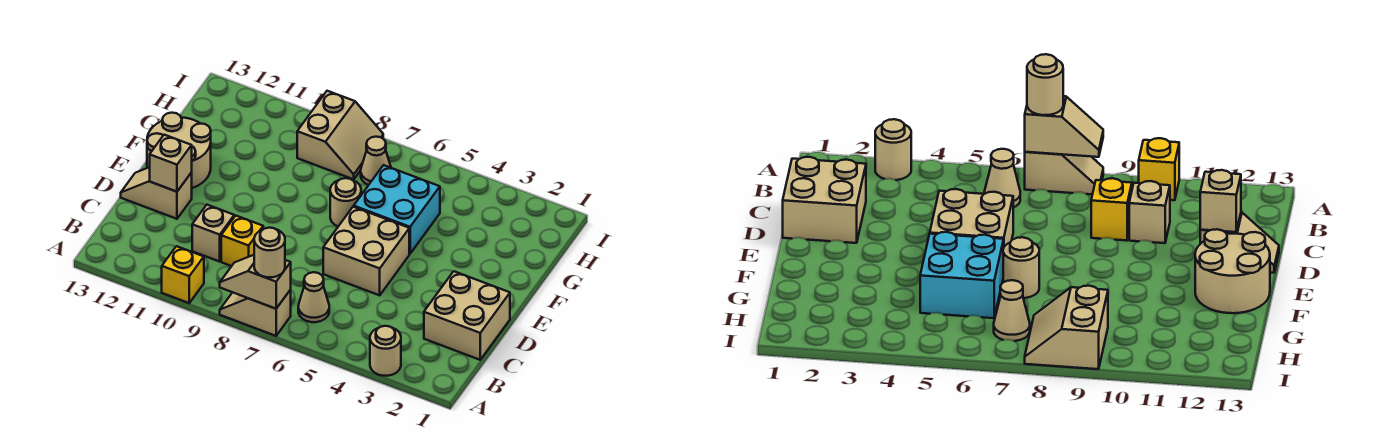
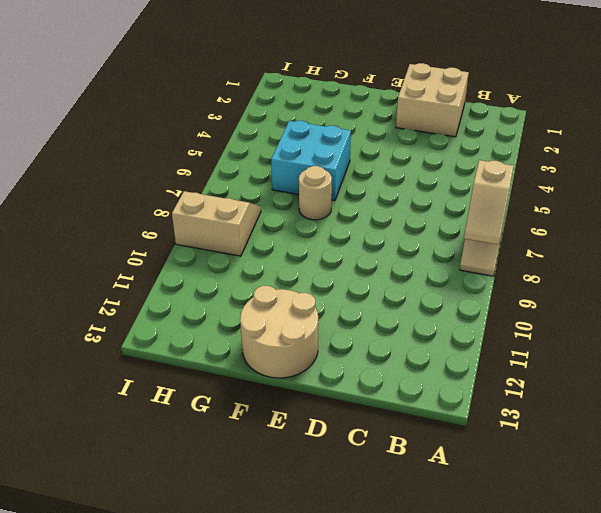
none -> tan round brick A3 level 1
none -> yellow brick A10 level 1
none -> tan cone B6 level 1

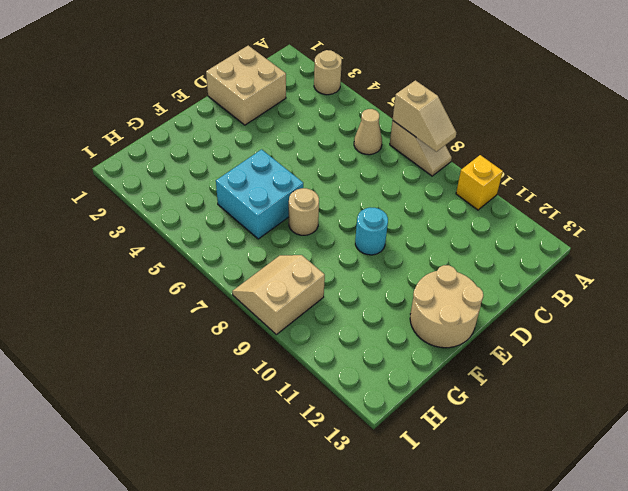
cyan round brick E9 level 1 -> none
none -> yellow brick C9 level 1
none -> tan brick C10 level 1
none -> tan brick D5:E6 level 1

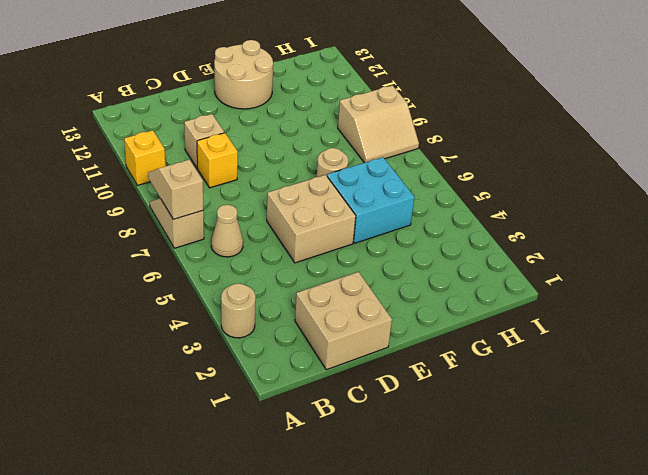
none -> tan slope D12:D13 level 1 top 12
none -> tan cone H7 level 1
none -> tan brick D12 level 2

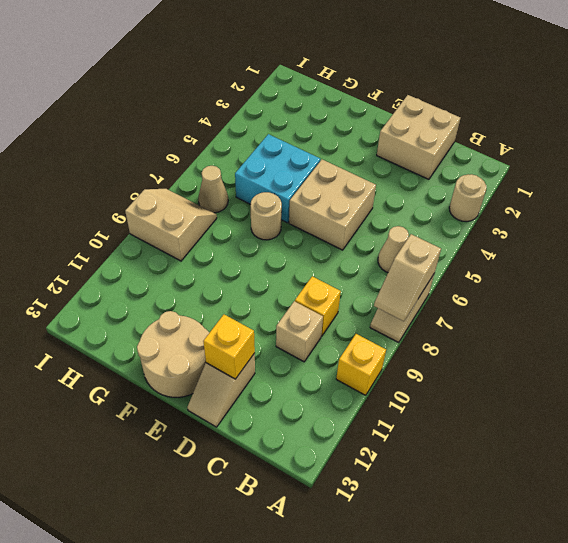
yellow brick D12 level 2 -> tan brick D12 level 2
none -> tan round brick A7 level 3

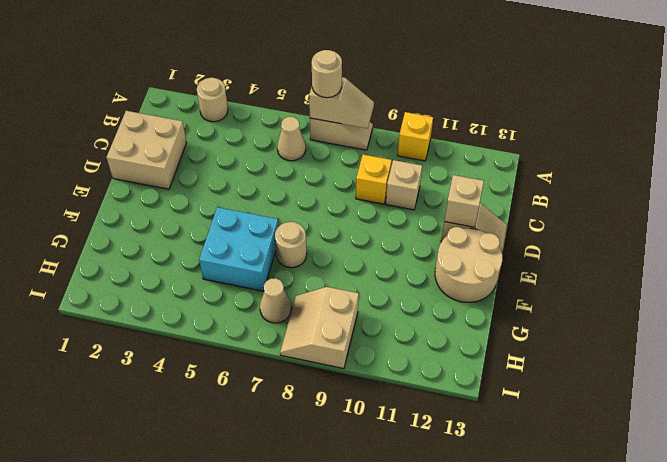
none -> tan brick D5:E6 level 1

